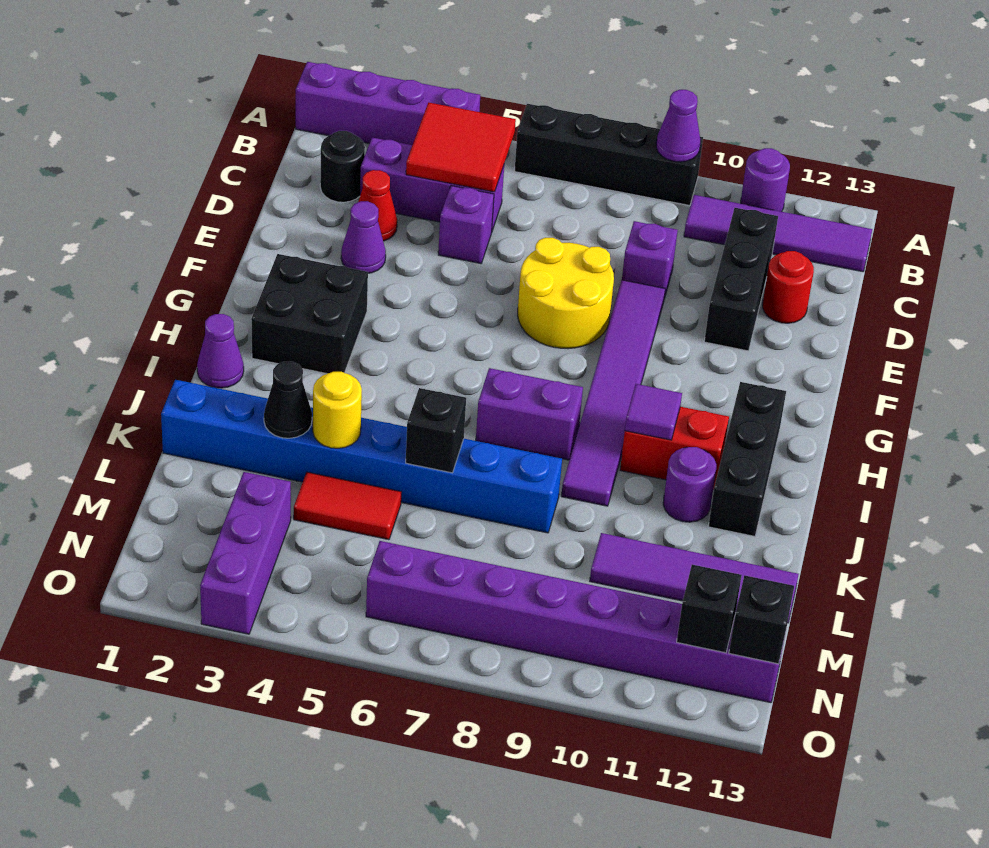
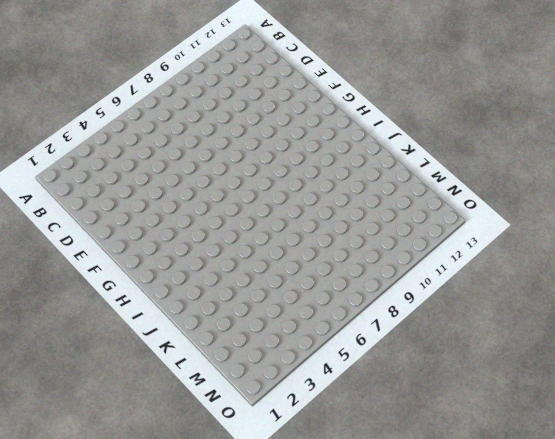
none -> purple brick A1:A4 level 1
none -> black brick A6:A9 level 1
none -> purple round brick A11 level 1
none -> purple tile B10:B13 level 1

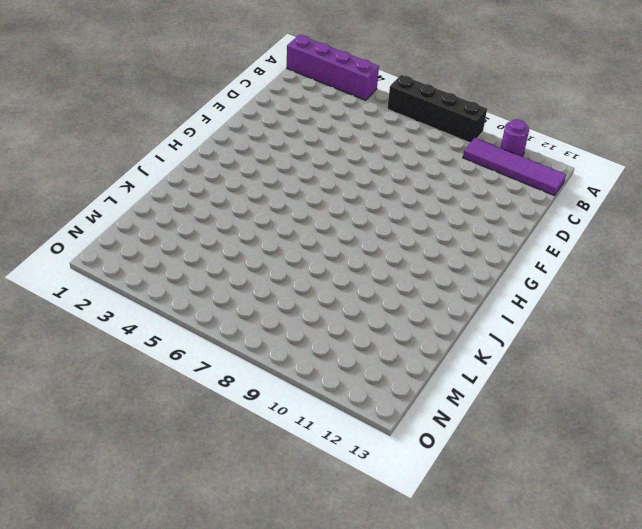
none -> black round brick C2 level 1
none -> purple brick C3:C5 level 1
none -> black brick C11:E11 level 1
none -> red cone D3 level 1

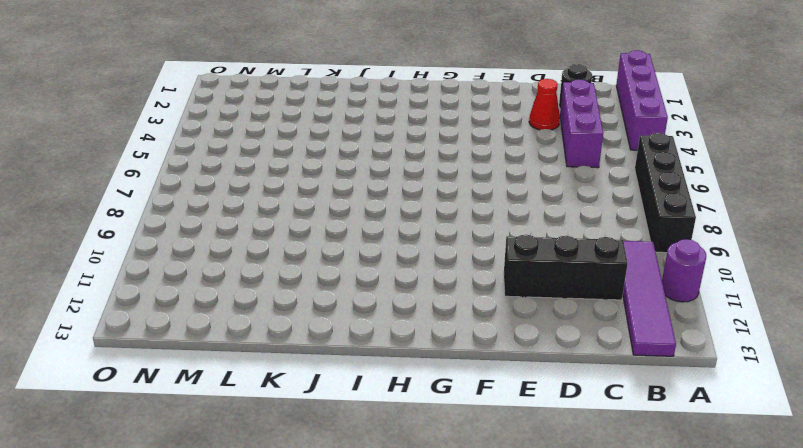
none -> purple brick D5 level 1
none -> purple brick D9 level 1
none -> red round brick D12 level 1
none -> purple cone E3 level 1

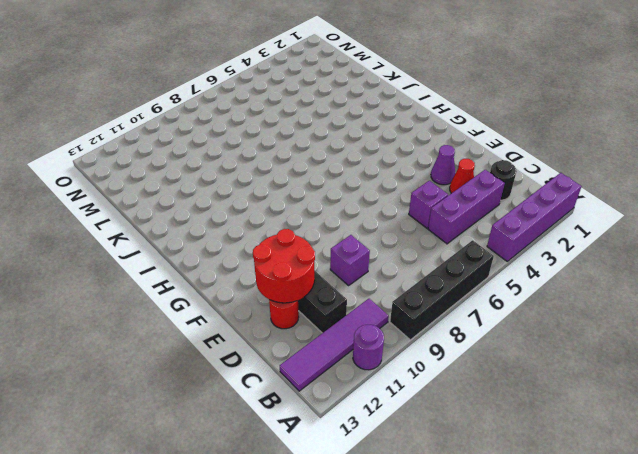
red round brick D11:E12 level 2 -> none
none -> yellow round brick E7:F8 level 1
none -> purple tile E9:J9 level 1
none -> black brick G2:H3 level 1
none -> black brick H12:J12 level 1

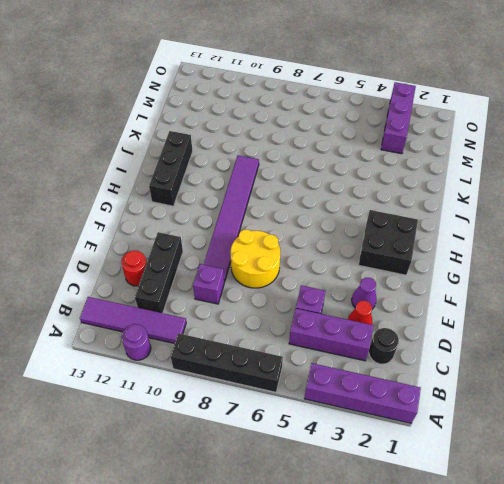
none -> purple cone I1 level 1
none -> purple brick I7:I8 level 1
none -> red brick I10:I11 level 1
none -> purple round brick J11 level 1

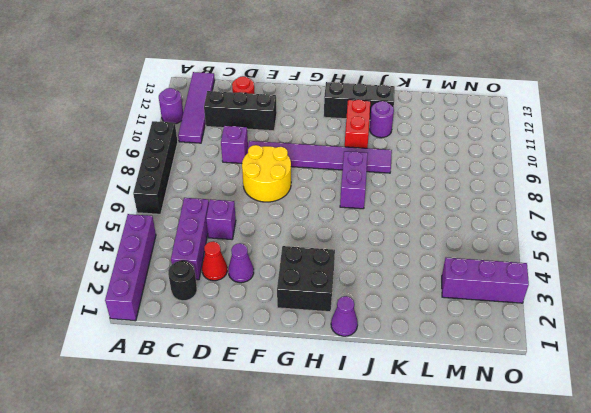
none -> blue brick K1:K8 level 1
none -> red tile L4:L5 level 1
none -> purple tile L10:L13 level 1
none -> purple brick N6:N13 level 1

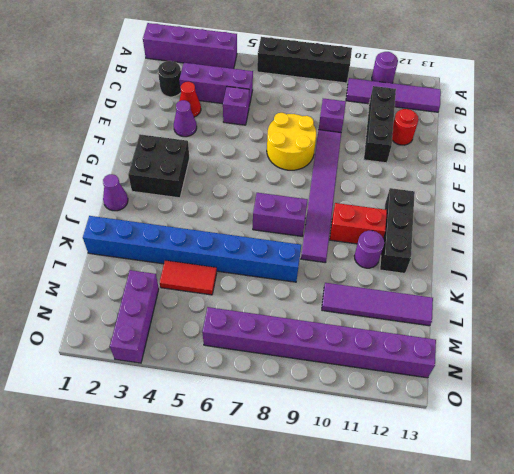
none -> purple cone A9 level 2
none -> red tile B4:C5 level 2
none -> purple tile I10 level 2
none -> black cone K3 level 2

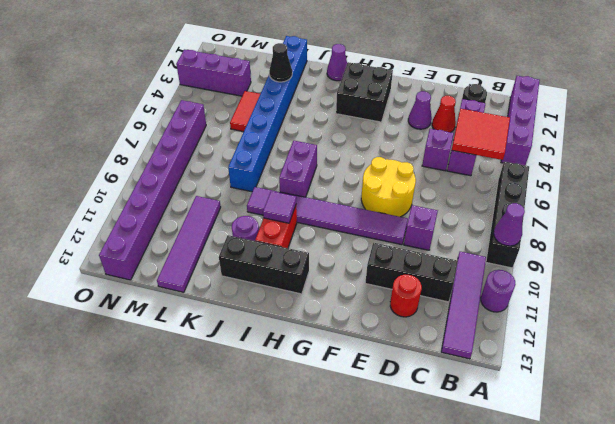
none -> yellow round brick K4 level 2
none -> black brick K6 level 2
none -> black brick N12 level 2
none -> black brick N13 level 2

